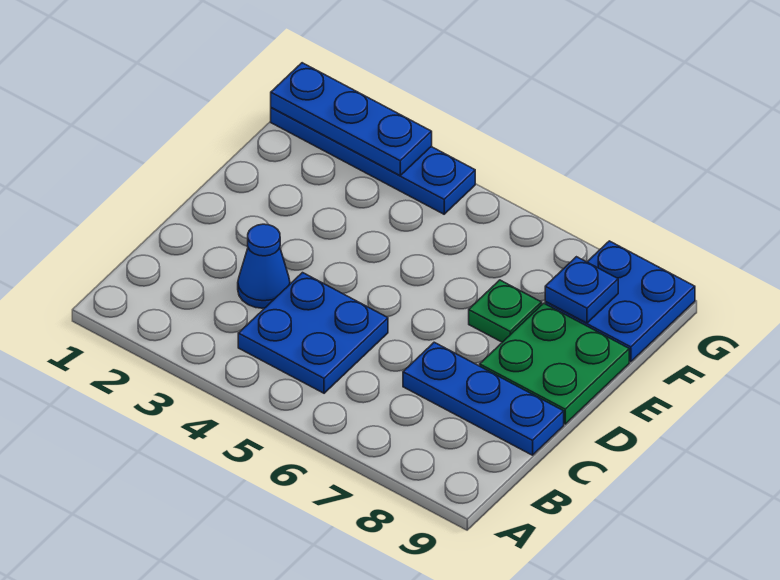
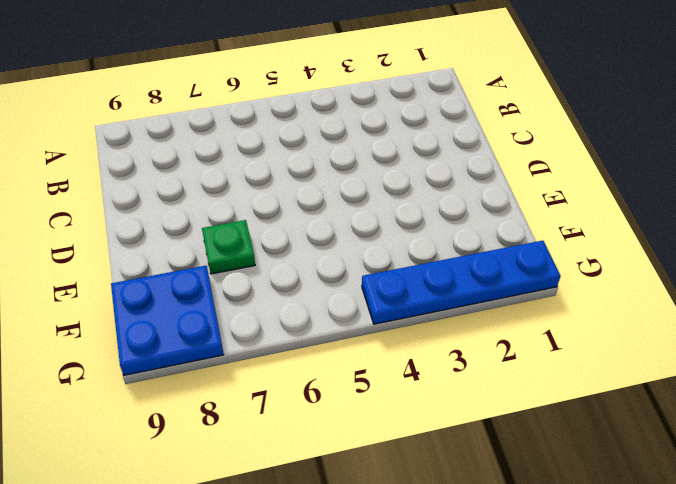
none -> blue plate B4:C5 level 1
none -> blue cone C3 level 1

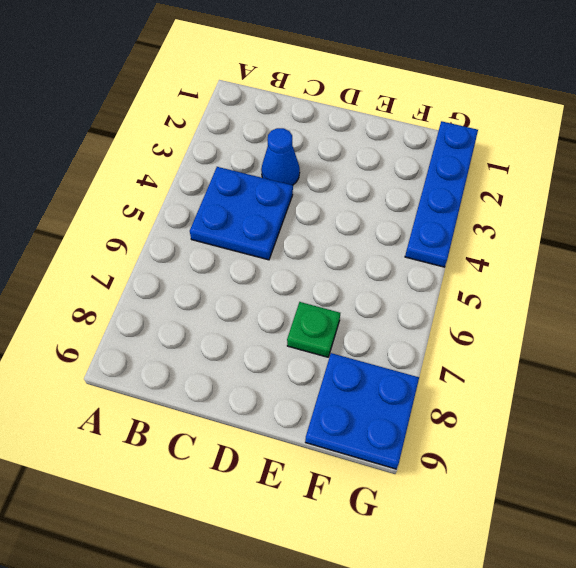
none -> blue plate C7:C9 level 1
none -> green plate D8:E9 level 1

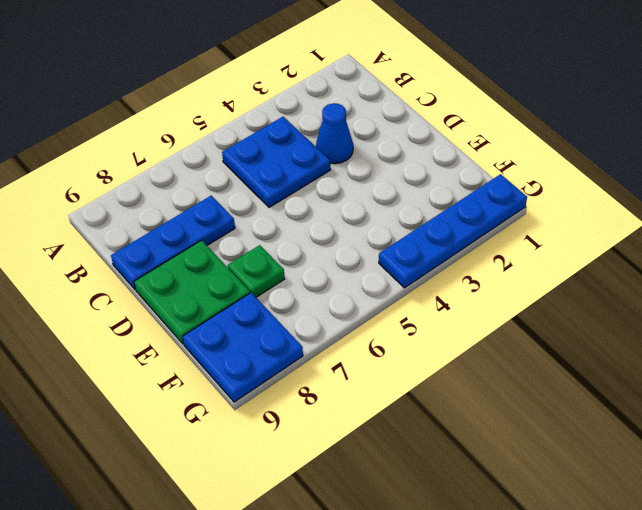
none -> blue plate F8 level 2
none -> blue plate G1:G3 level 2

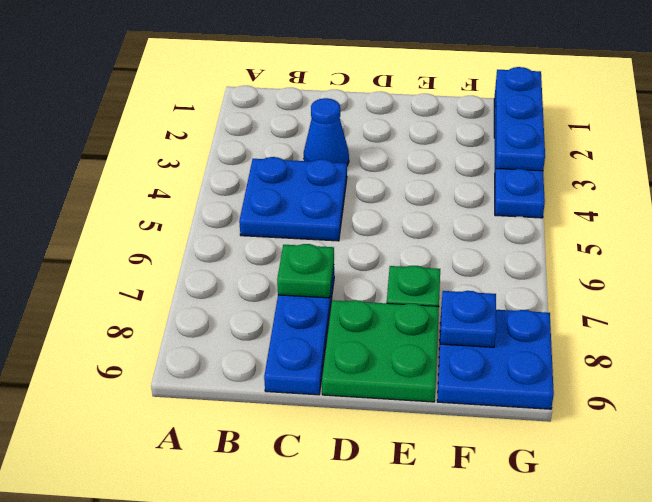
green plate C7 level 2 -> none

